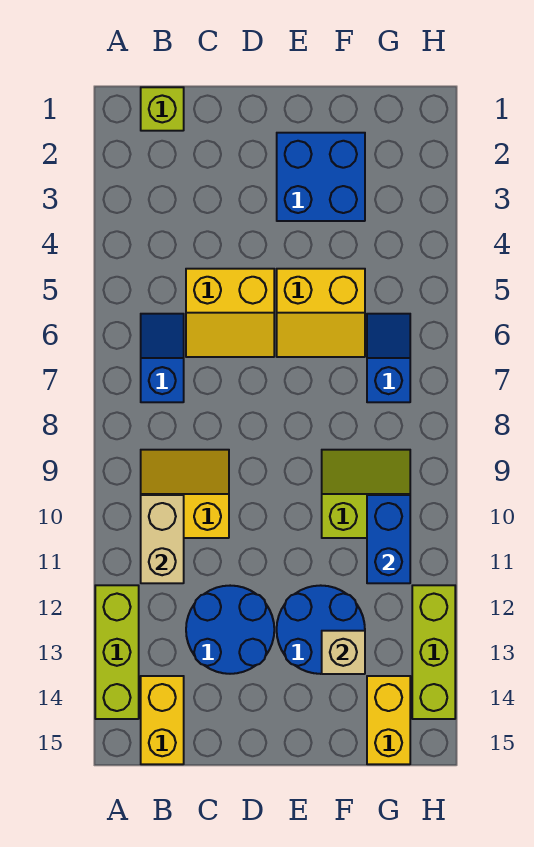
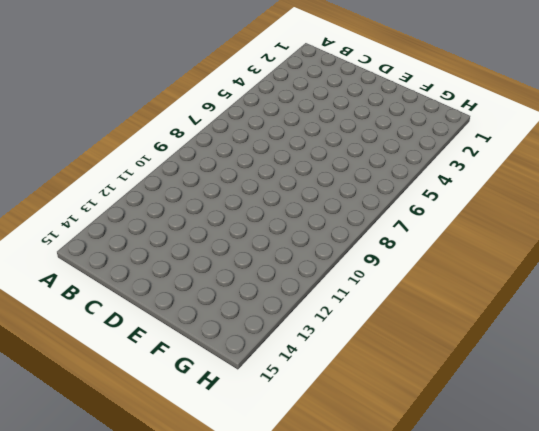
none -> lime brick A12:A14 level 1
none -> lime brick B1 level 1
none -> blue slope B6:B7 level 1 top 7

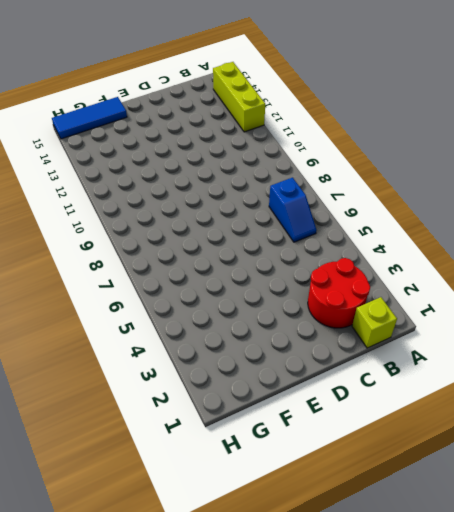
red round brick B2:C3 level 1 -> none
blue tile F15:H15 level 1 -> yellow brick G14:G15 level 1
none -> yellow slope B9:C10 level 1 top 10
none -> yellow brick B14:B15 level 1
none -> yellow slope C5:D6 level 1 top 5

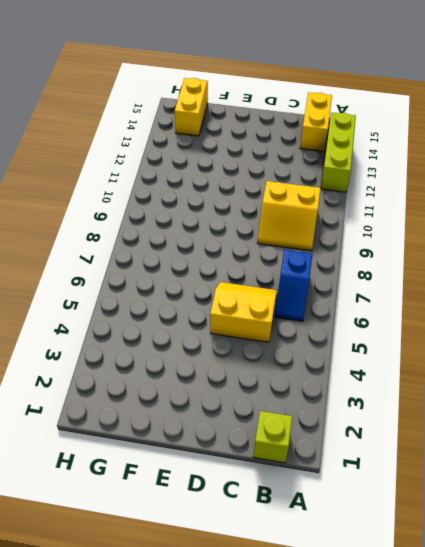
none -> blue round brick C12:D13 level 1
none -> blue brick E2:F3 level 1
none -> yellow slope E5:F6 level 1 top 5

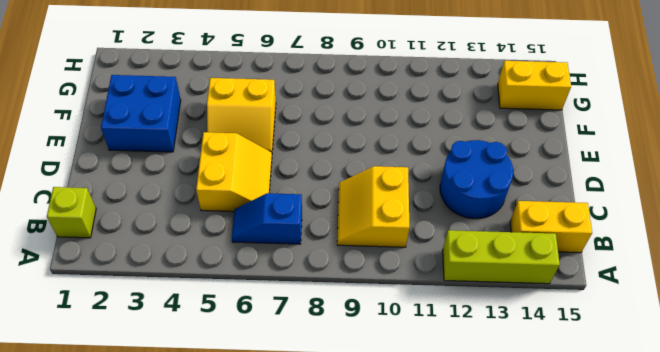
yellow slope E5:F6 level 1 top F -> yellow slope E5:F6 level 1 top 5
none -> blue round brick E12:F13 level 1
none -> lime slope F9:G10 level 1 top 10
none -> blue slope G6:G7 level 1 top 7

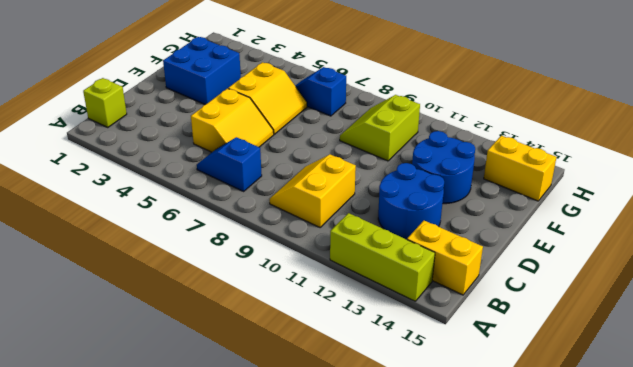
none -> lime brick H12:H14 level 1
none -> tan brick B10:B11 level 2
none -> tan brick F13 level 2

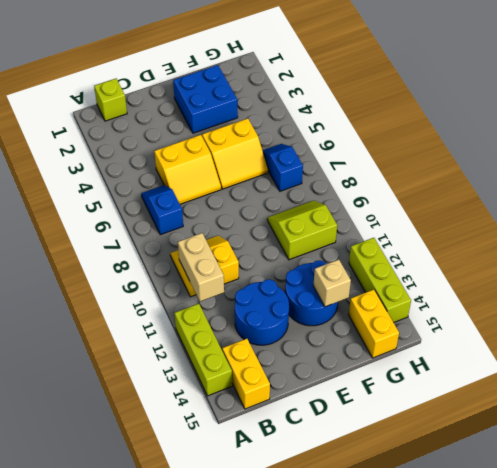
none -> blue brick G10:G11 level 2

